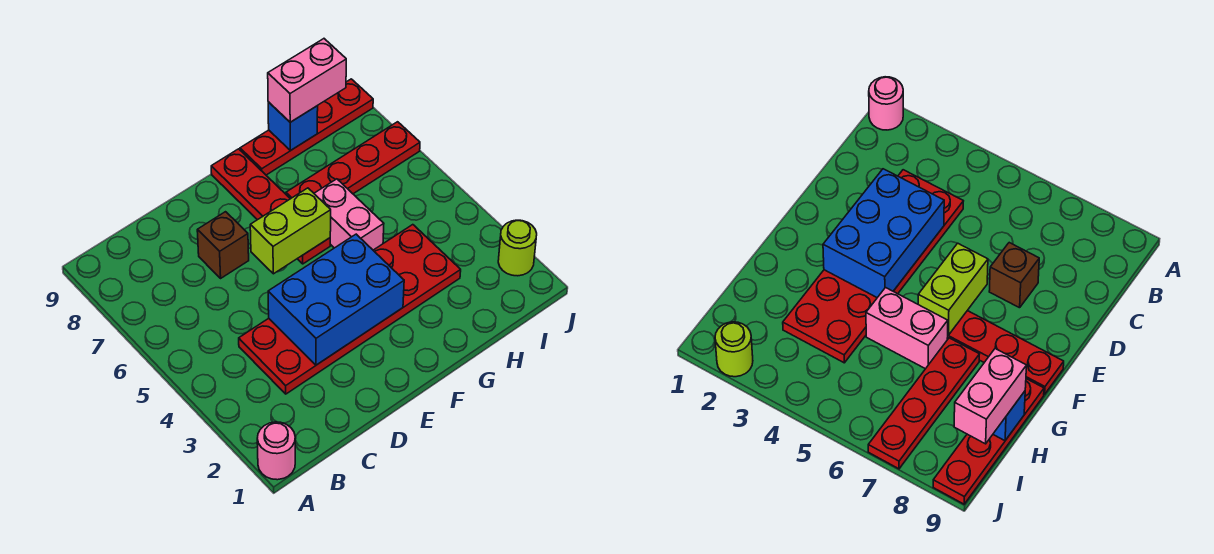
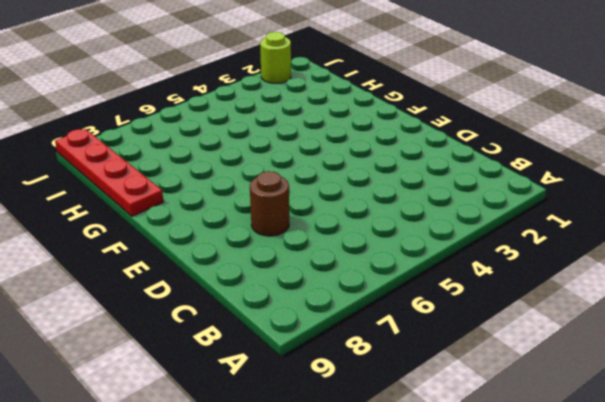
brown round brick D7 level 1 -> brown brick D7 level 1
none -> pink round brick A1 level 1
none -> red plate C3:H4 level 1
none -> red plate F6:F9 level 1

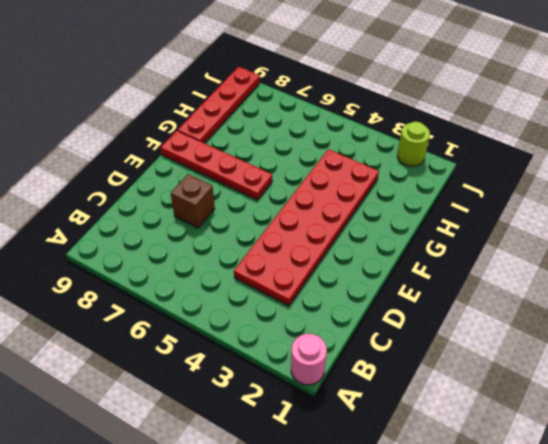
none -> pink brick G5:G6 level 1
none -> red plate G7:J7 level 1
none -> blue brick D3:F4 level 2

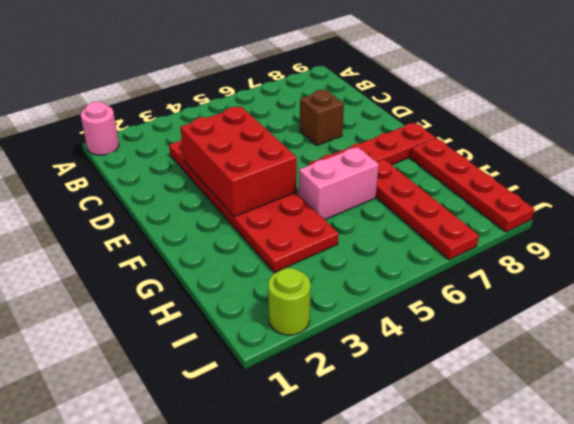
red brick D3:F4 level 2 -> blue brick D3:F4 level 2
none -> lime brick E6:F6 level 2
none -> blue brick H9 level 2
none -> pink brick H9:I9 level 3

